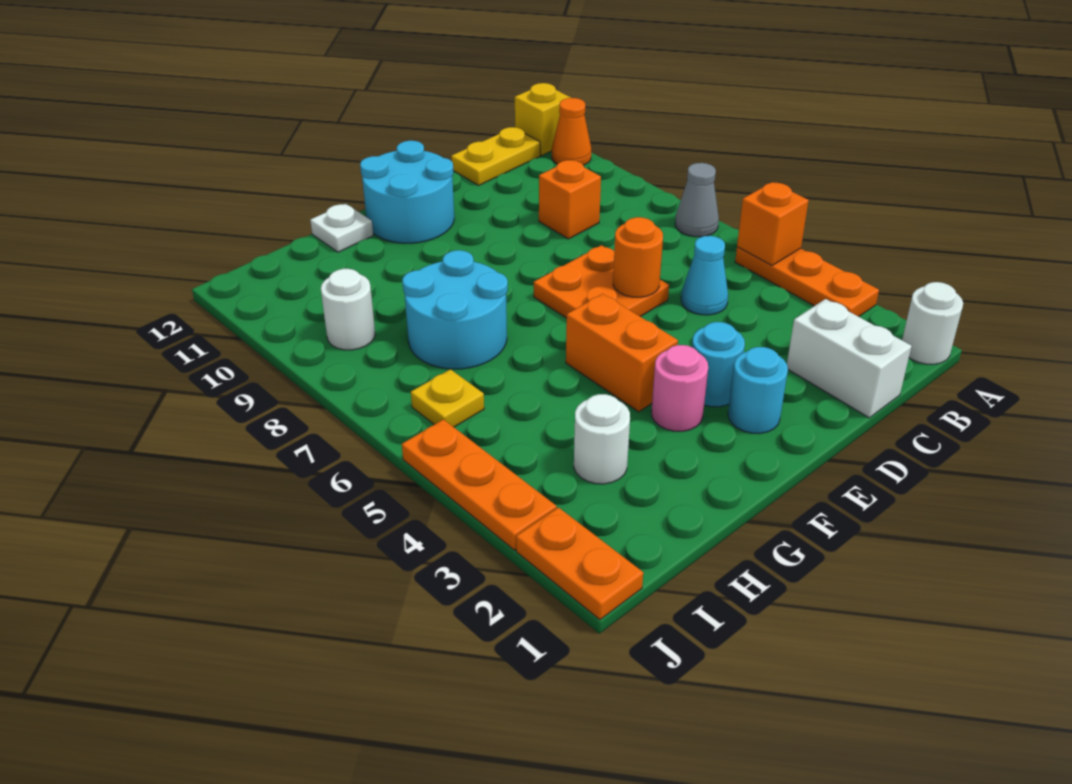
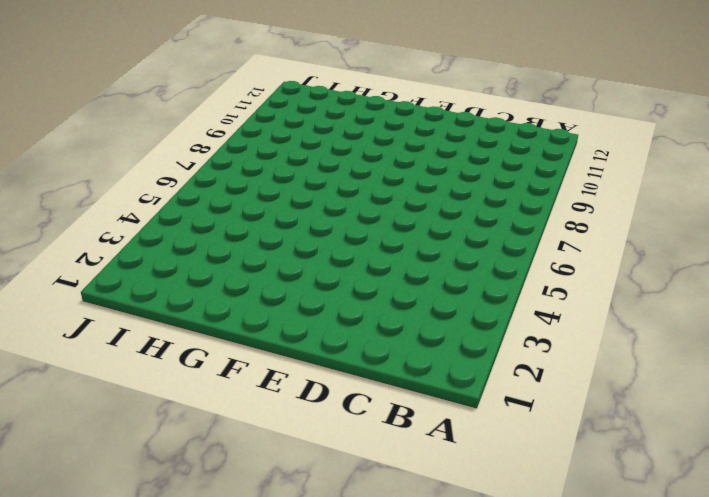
none -> white round brick A1 level 1
none -> orange plate A3:A5 level 1
none -> grey cone A7 level 1

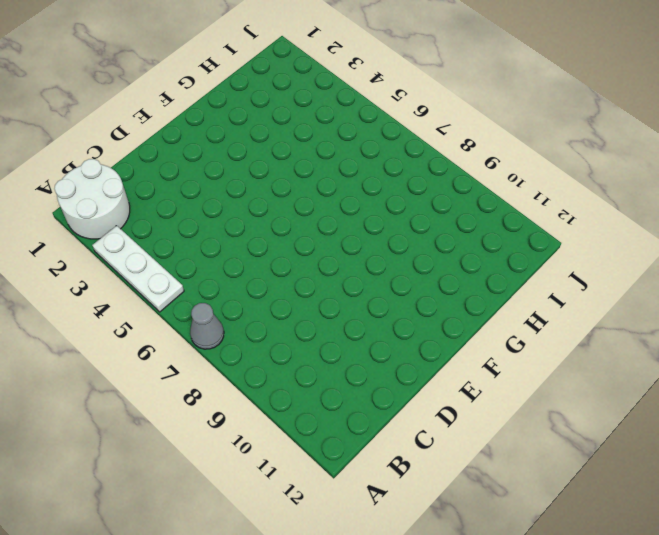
white round brick A1:B2 level 1 -> white round brick A1 level 1
white plate A3:A5 level 1 -> orange plate A3:A5 level 1
none -> orange cone A11 level 1
none -> yellow brick A12 level 1
none -> yellow plate B12:C12 level 1

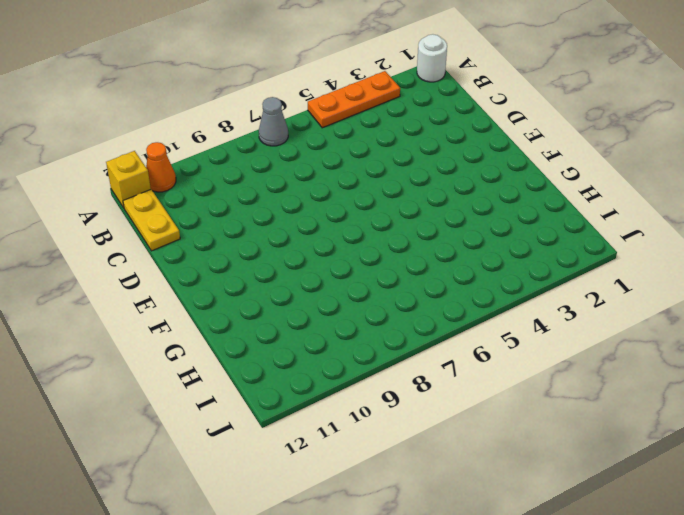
none -> white brick C1:C2 level 1
none -> cyan cone C5 level 1
none -> orange brick C9 level 1

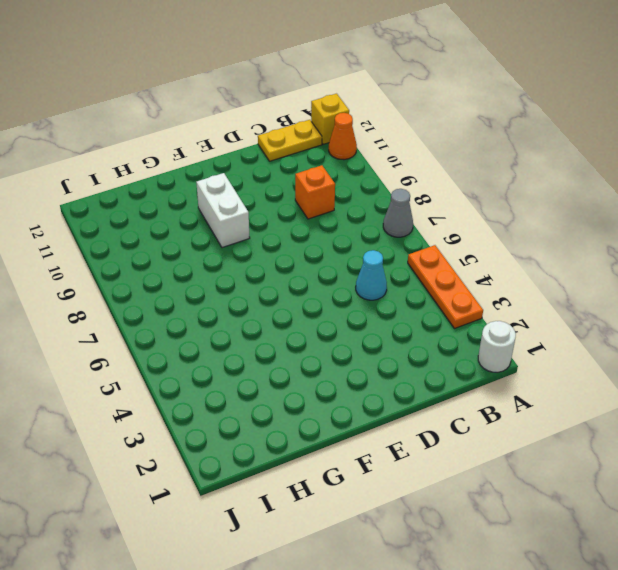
white brick F9:F10 level 1 -> white brick C1:C2 level 1
none -> orange plate D6:E7 level 1
none -> cyan round brick E2 level 1
none -> cyan round brick E3 level 1

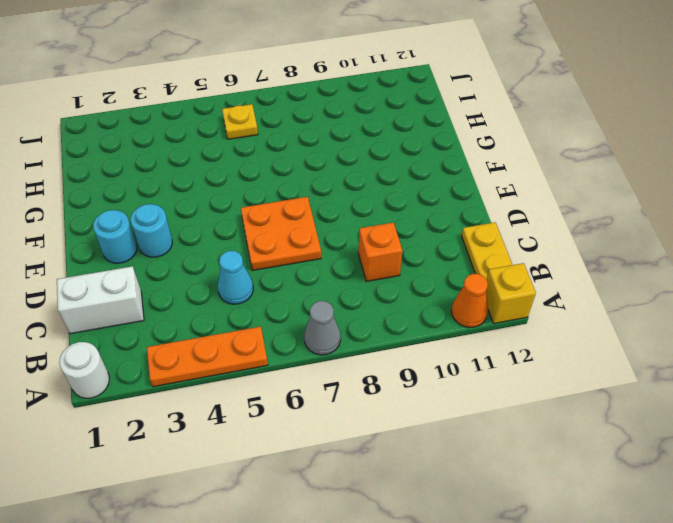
none -> cyan round brick E11:F12 level 1
none -> pink round brick F3 level 1
none -> orange brick F4:F5 level 1

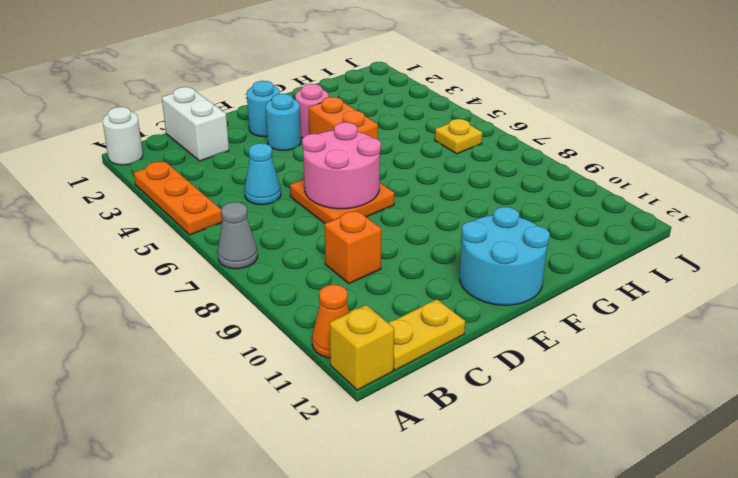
pink round brick D6:E7 level 2 -> orange round brick D6 level 2
none -> cyan round brick G7:H8 level 1
none -> white plate G12 level 1
none -> white round brick H3 level 1

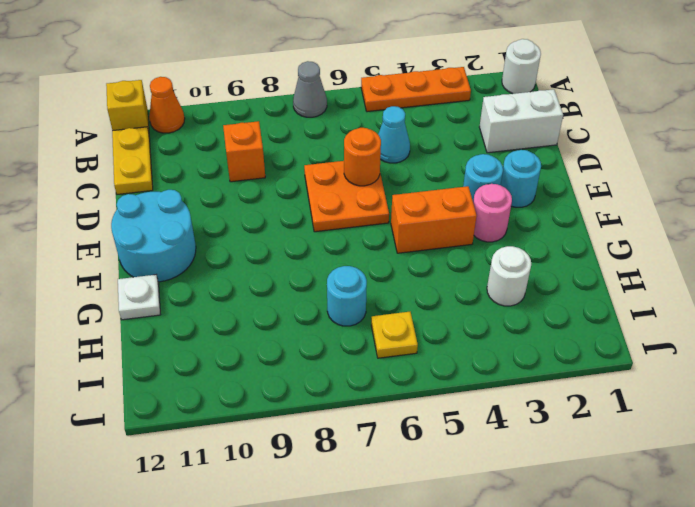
cyan round brick H7 level 1 -> cyan round brick G7:H8 level 1
none -> white round brick I9 level 1
none -> orange plate J1:J2 level 1
none -> orange plate J3:J5 level 1

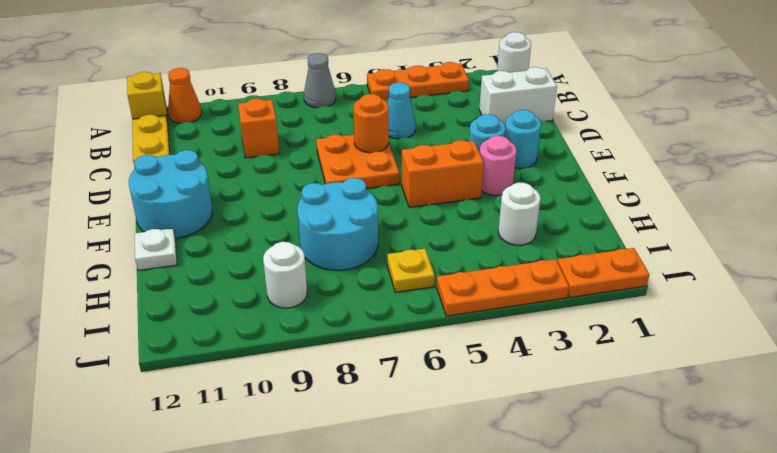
none -> orange brick A5 level 2

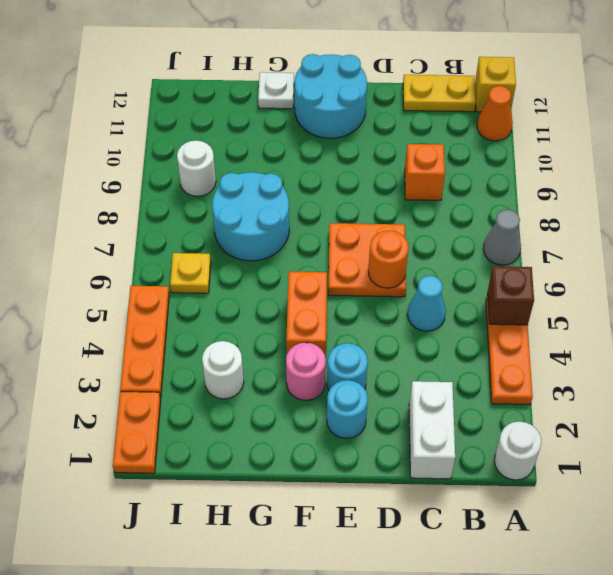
brown brick A5 level 2 -> orange brick A5 level 2

